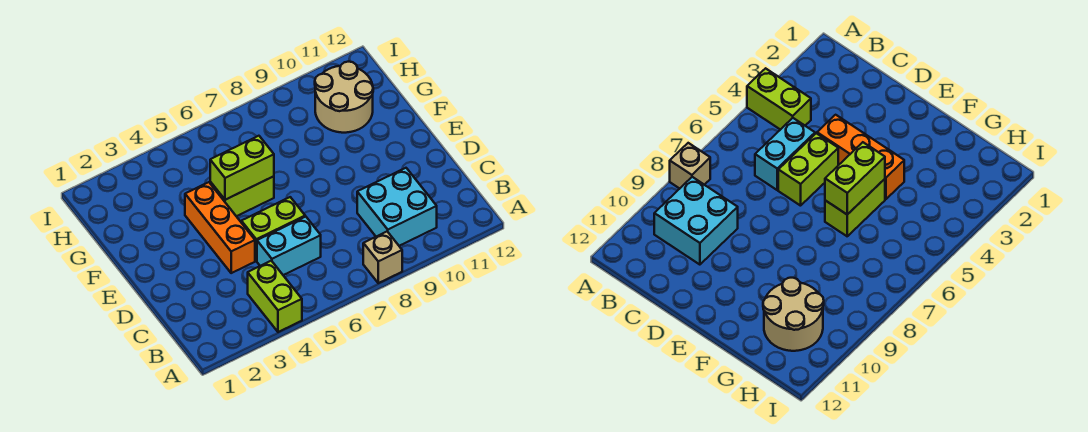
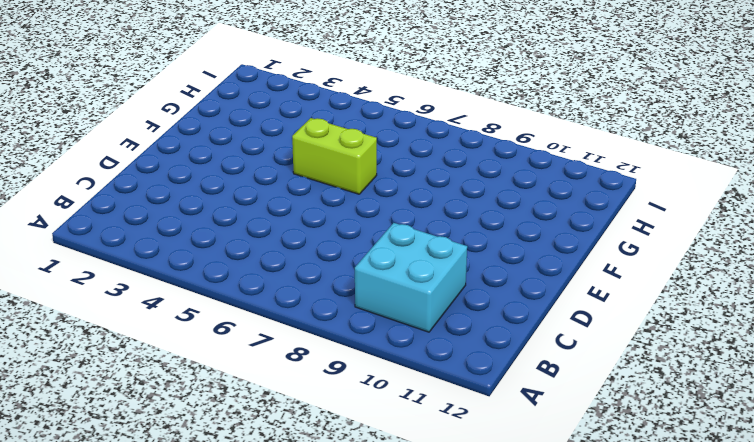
none -> lime brick A4:B4 level 1
none -> tan brick A8 level 1

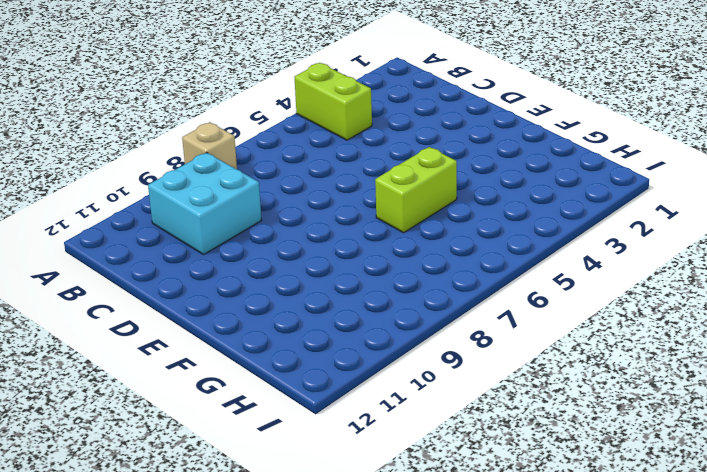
none -> cyan brick C5:C6 level 1
none -> orange brick D4:F4 level 1

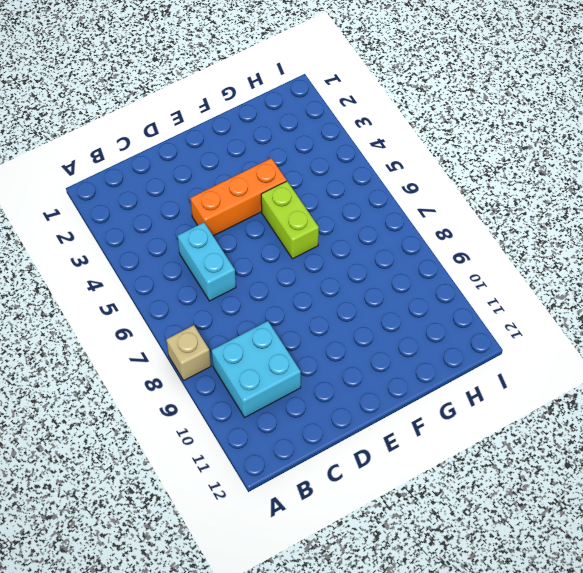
none -> lime brick A4:B4 level 1
none -> lime brick D5:D6 level 1

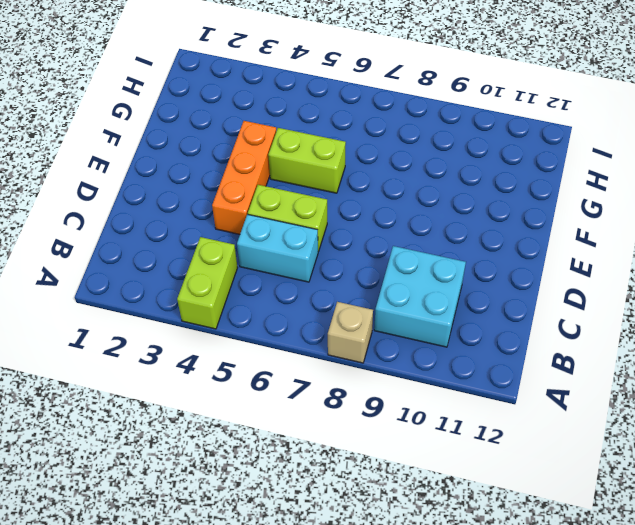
none -> tan round brick G10:H11 level 1
none -> lime brick F5:F6 level 2

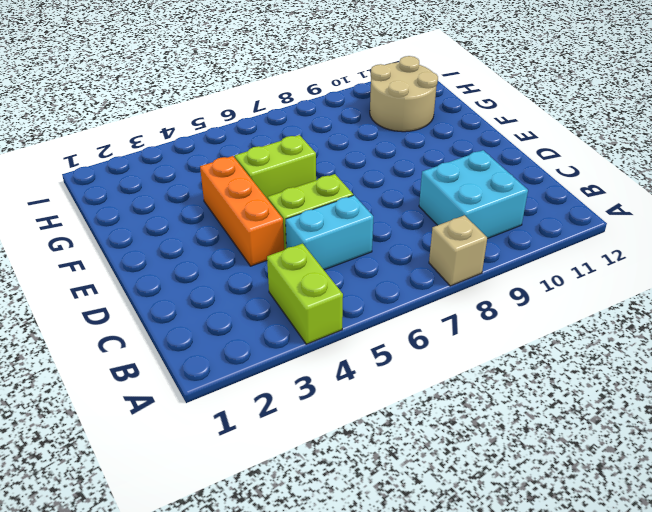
none -> lime brick F5:F6 level 2

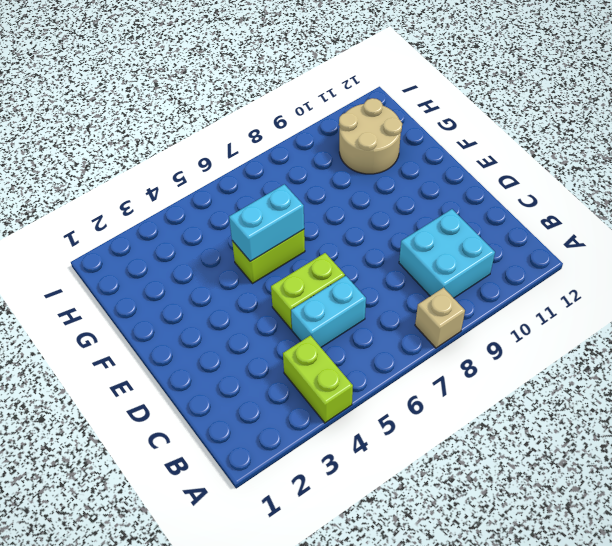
cyan brick F5:F6 level 2 -> lime brick F5:F6 level 2
none -> orange brick D4:F4 level 1

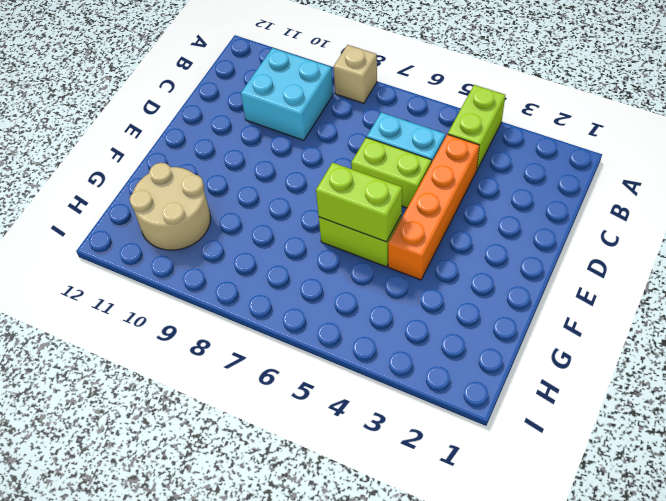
orange brick C4:F4 level 1 -> orange brick D4:F4 level 1

